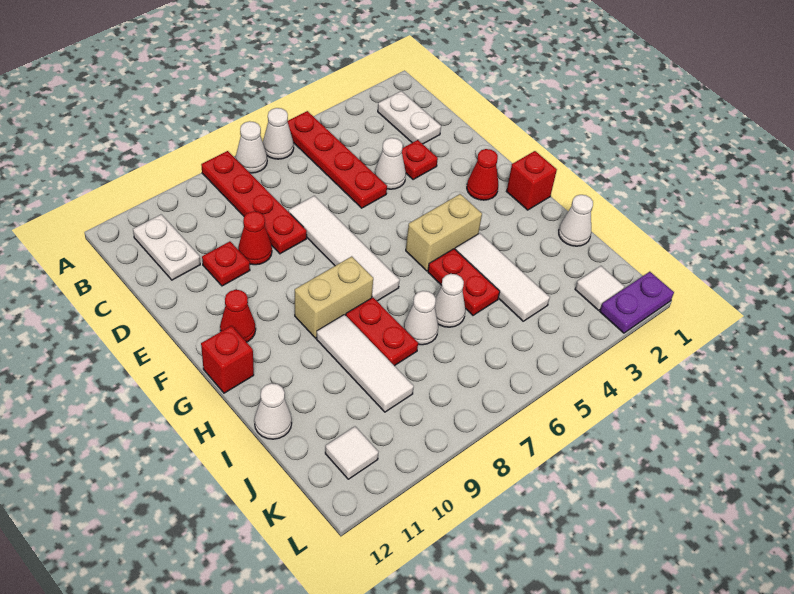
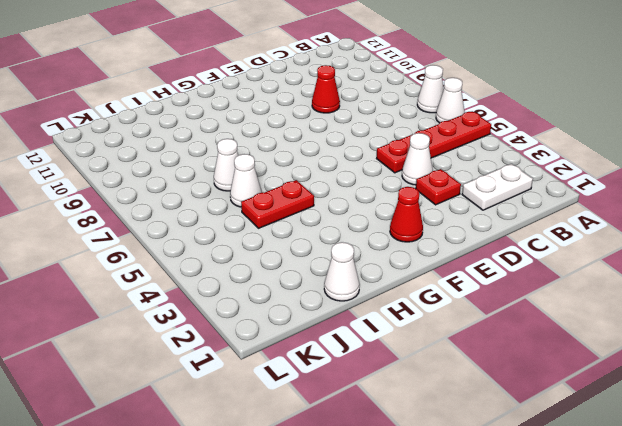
none -> red plate A8:D8 level 1
none -> white plate B11:C11 level 1
none -> white tile D7:G7 level 1

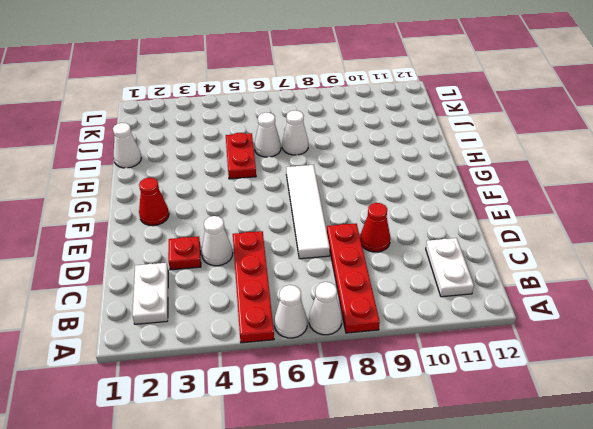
none -> red plate D10 level 1
none -> red cone F11 level 1
none -> red brick G1 level 1

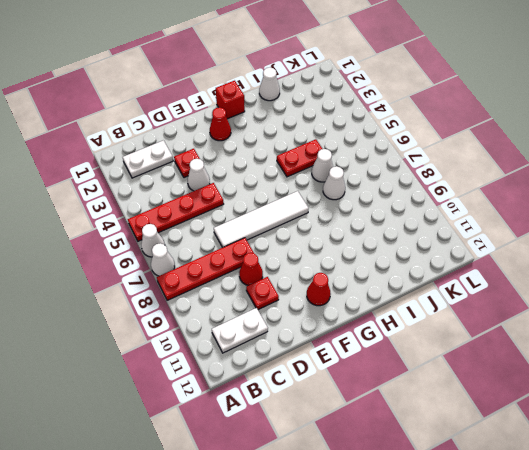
none -> tan brick G4:G5 level 1
none -> tan brick G8:G9 level 1
none -> red brick G12 level 1

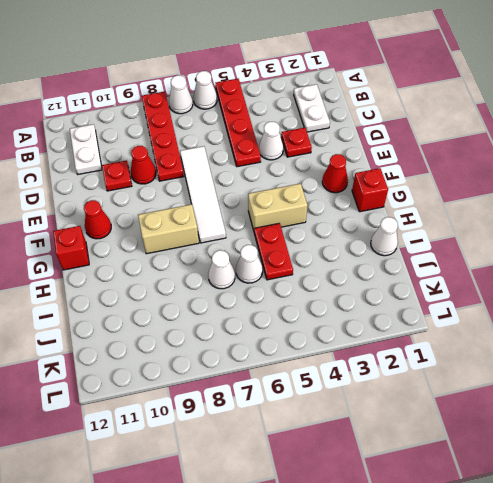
none -> white tile H4:J4 level 1
none -> red plate H8:I8 level 1
none -> white tile H9:J9 level 1

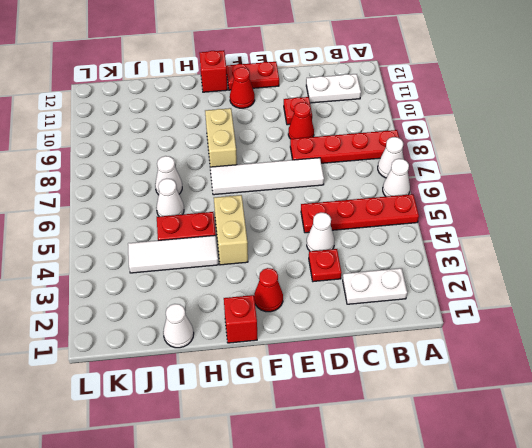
red plate E12:F12 level 1 -> red plate H8:I8 level 1
none -> white tile H9:J9 level 1
none -> white cone I12 level 1
none -> white tile K2 level 1

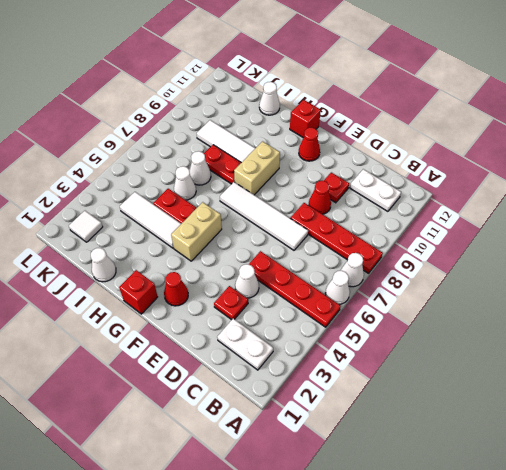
none -> white tile K11 level 1
none -> purple plate L1:L2 level 1

